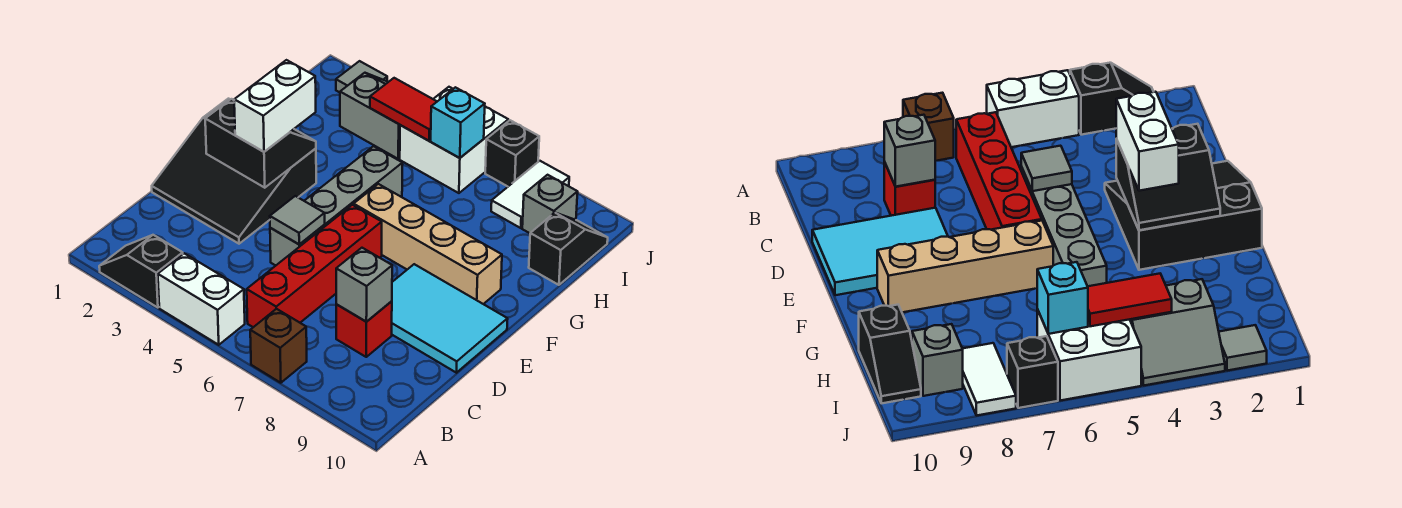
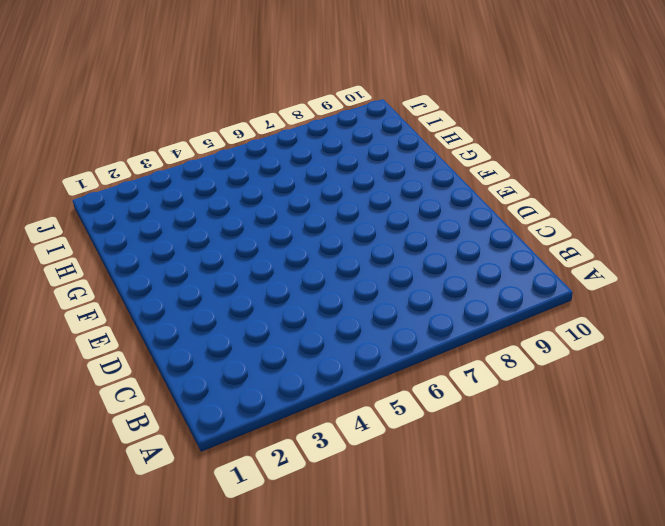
none -> black slope A2:A3 level 1 top 3
none -> white brick A4:A5 level 1
none -> brown brick A7 level 1

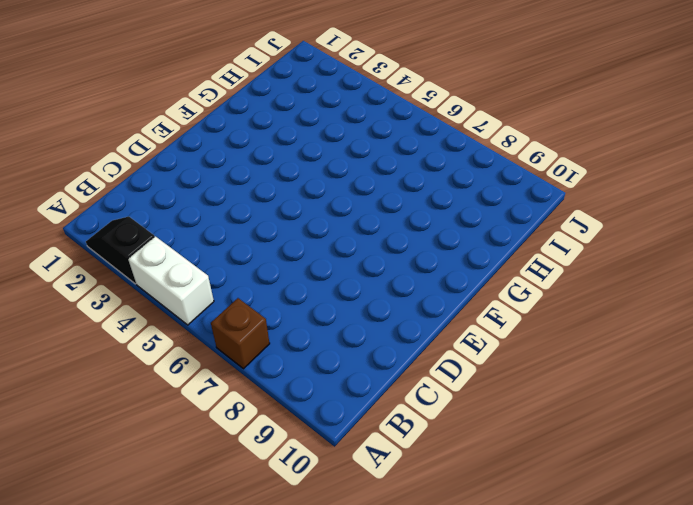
none -> red brick B6:E6 level 1
none -> red brick C8 level 1
none -> black slope D1:F3 level 1 top F

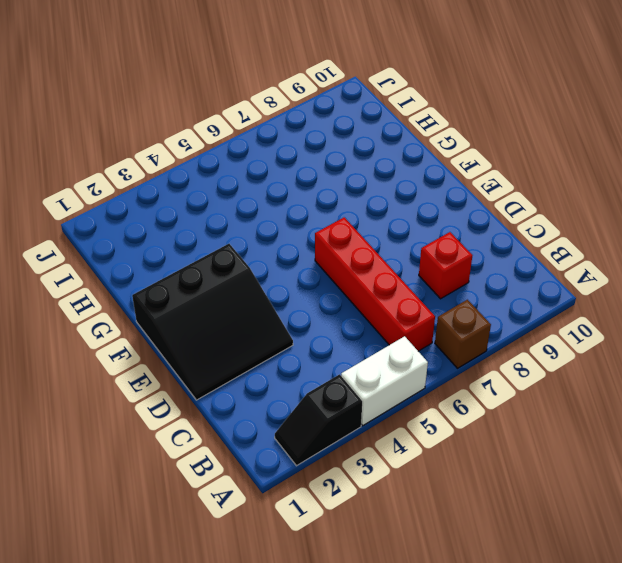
none -> grey brick D5:G5 level 1
none -> cyan tile D8:E10 level 1
none -> tan brick F6:F9 level 1

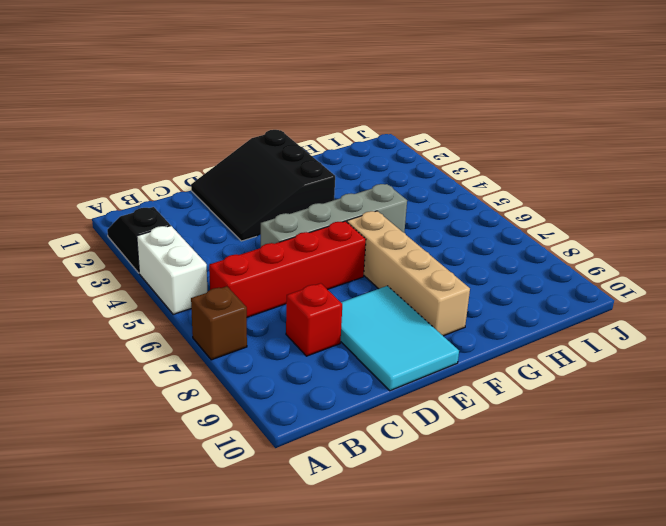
none -> black slope H10:I10 level 1 top H
none -> grey slope I3:J4 level 1 top I
none -> white brick I5:J6 level 1

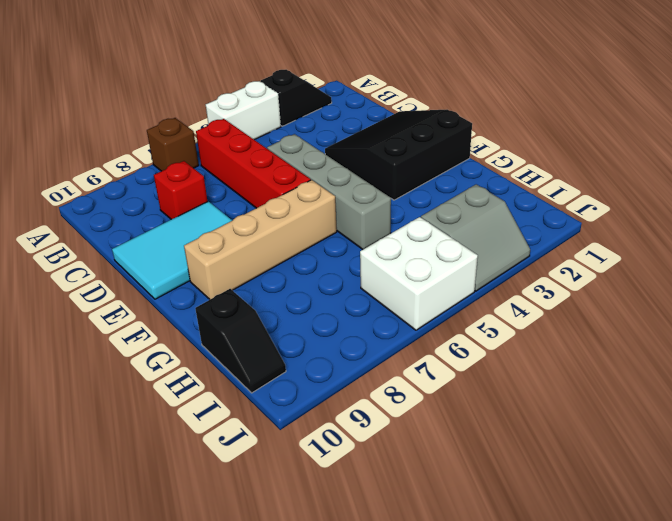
none -> white tile I8:J8 level 1
none -> grey brick I9 level 1
none -> grey tile J2 level 1

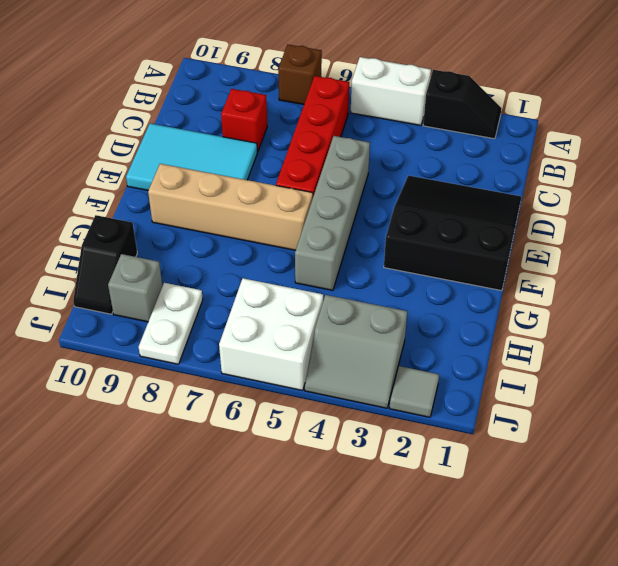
white plate I8:J8 level 1 -> white tile I8:J8 level 1
none -> black brick J7 level 1
none -> grey brick C8 level 2
none -> grey tile D5 level 2

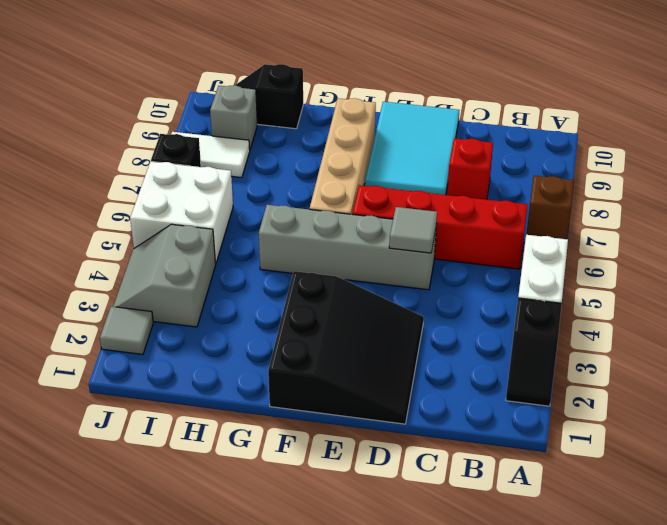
none -> grey brick C8 level 2
none -> black slope E2:F3 level 2 top E
none -> red tile I4:I5 level 2

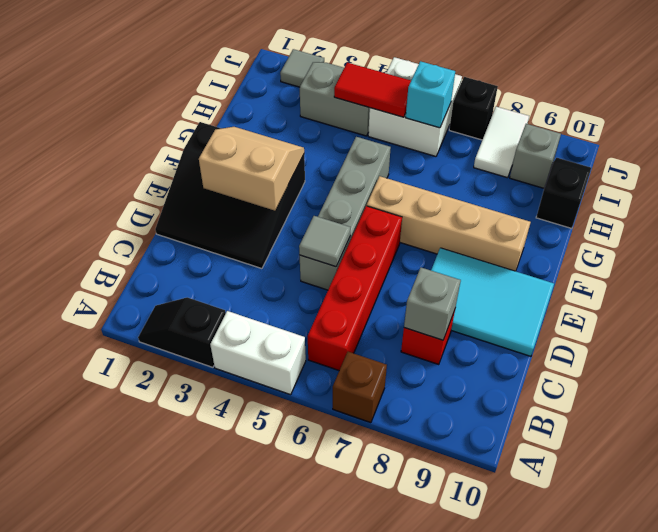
tan slope E2:F3 level 2 top E -> black slope E2:F3 level 2 top E
none -> white brick E3:F3 level 3

